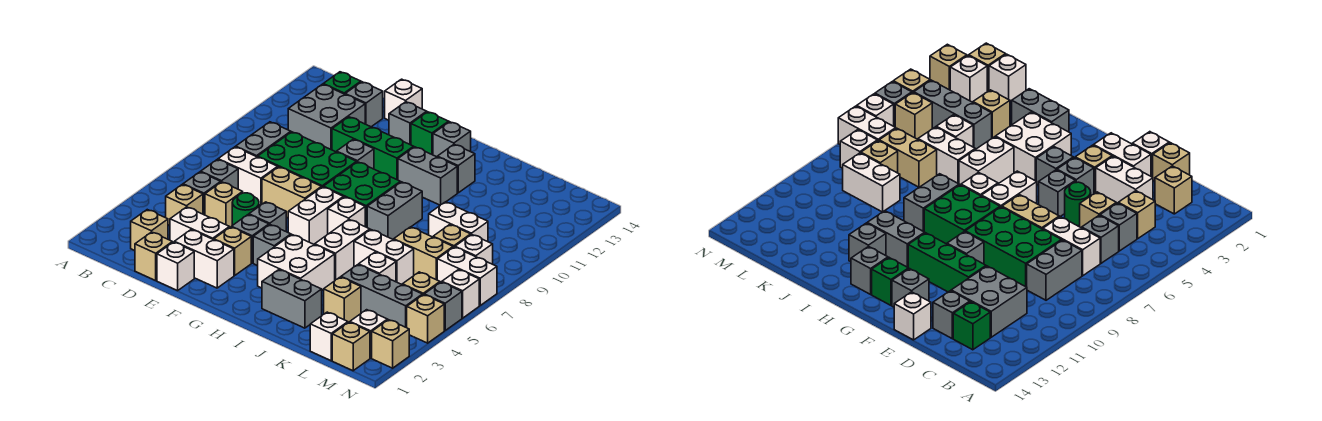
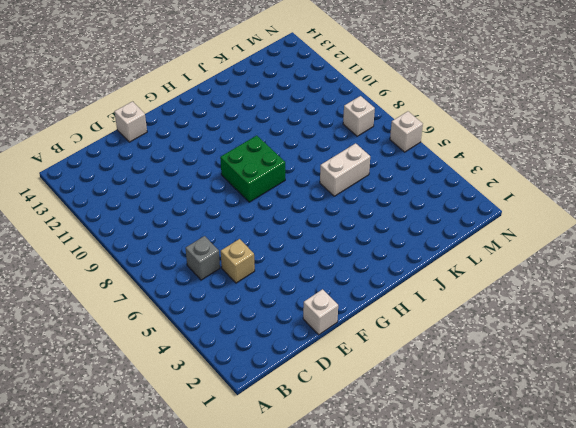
none -> tan brick C2 level 1
none -> tan brick C4 level 1
none -> grey brick C5 level 1
none -> white brick C7:D7 level 1

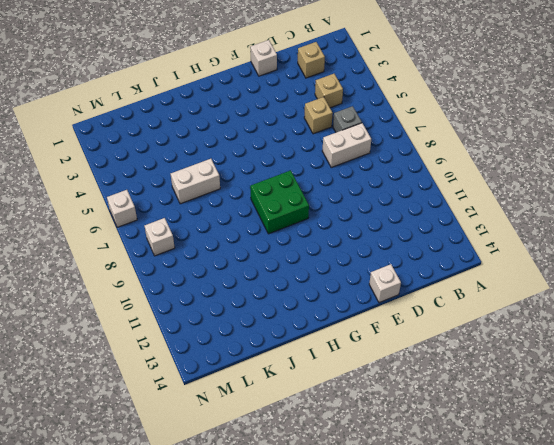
none -> grey brick C5 level 1
none -> grey brick C8:C9 level 1
none -> grey brick C11:D12 level 1
none -> green brick C13 level 1

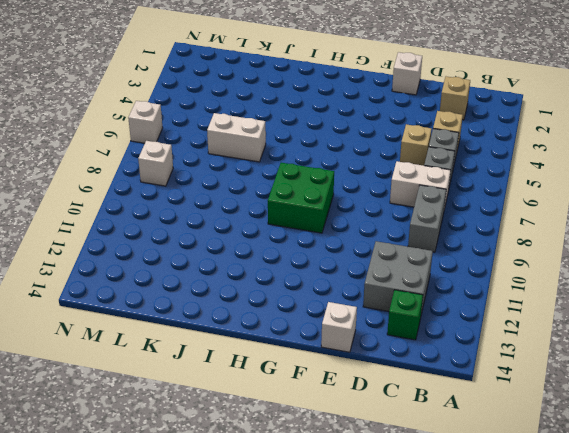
none -> tan brick D1 level 1
none -> white brick D3:E3 level 1
none -> green brick D8:F9 level 1
none -> grey brick D13 level 1

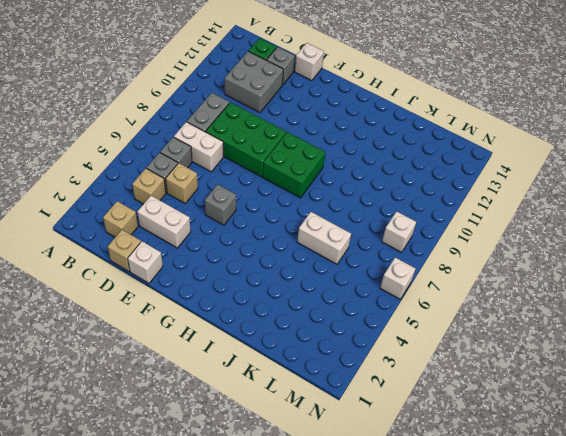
none -> white brick E2:F2 level 1
none -> green round brick E5 level 1
none -> tan brick E7:F7 level 1
none -> green brick E11:G11 level 1

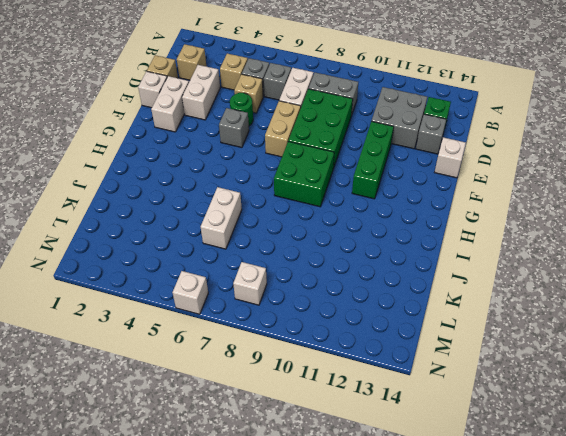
none -> tan brick F3 level 1
none -> grey brick F4 level 1
none -> grey brick F10 level 1
none -> grey brick F13 level 1

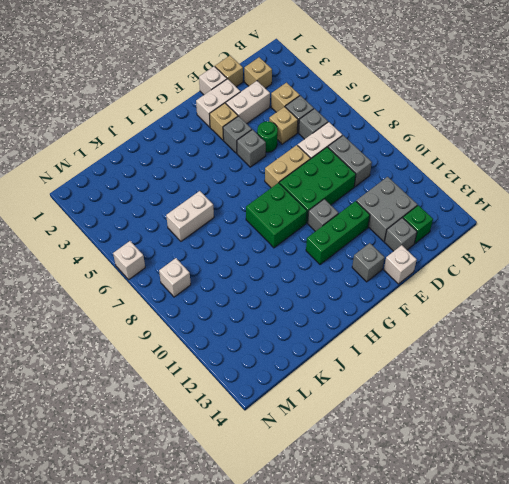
none -> grey brick G4 level 1
none -> white brick G6:G7 level 1
none -> green brick G13 level 1
none -> white brick H3:I4 level 1

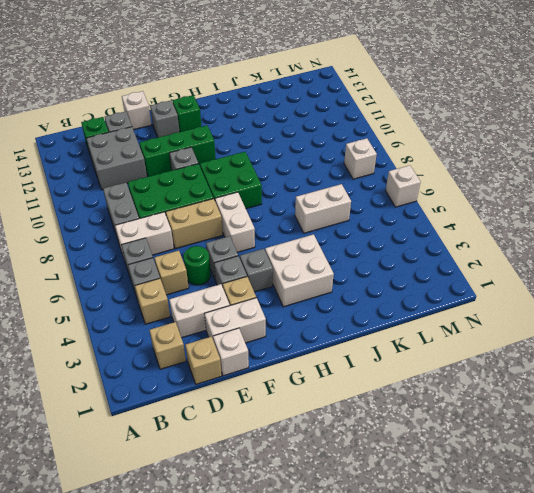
none -> white brick H7 level 1
none -> grey brick H11:I11 level 1
none -> grey brick H13 level 1
none -> grey brick I2:J2 level 1

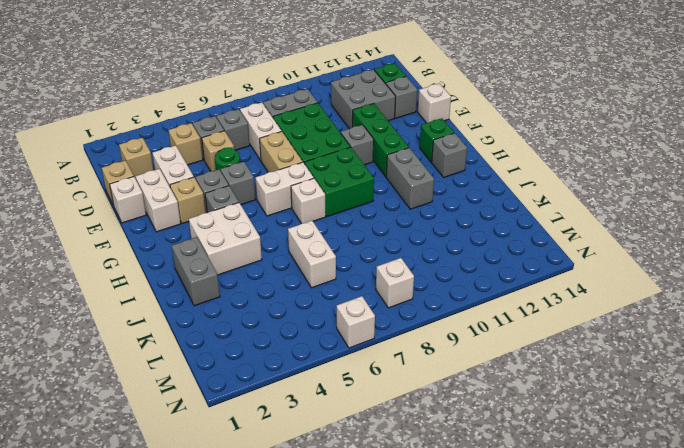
none -> grey brick F13 level 1
none -> white brick I5:I6 level 1
none -> grey brick I8:I9 level 1
none -> grey brick I12 level 1

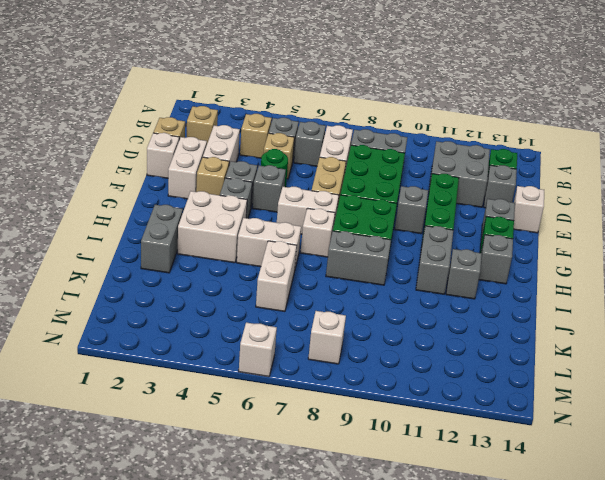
none -> tan brick K3 level 1
none -> grey brick K4:M4 level 1
none -> white brick K5 level 1
none -> tan brick K7:L7 level 1

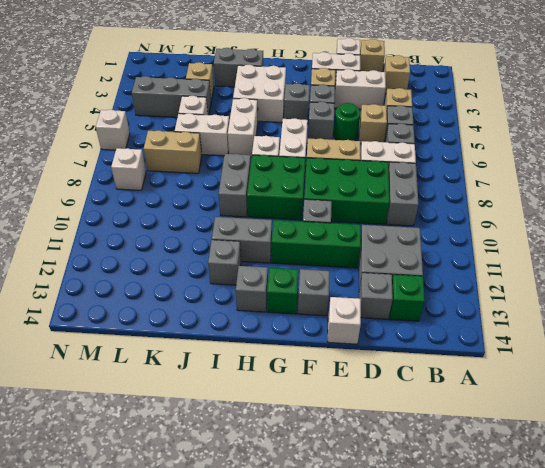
none -> white brick K9:L9 level 1
none -> white brick L1 level 1
none -> tan brick L8 level 1
none -> tan brick M1 level 1

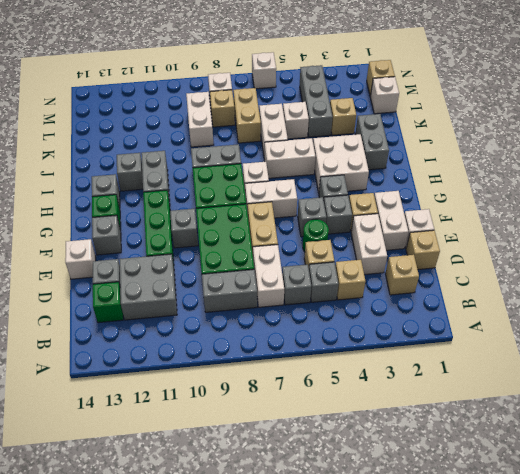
none -> white brick M2 level 1
none -> tan brick M5 level 1
none -> white brick M7:N7 level 1
none -> tan brick N2 level 1

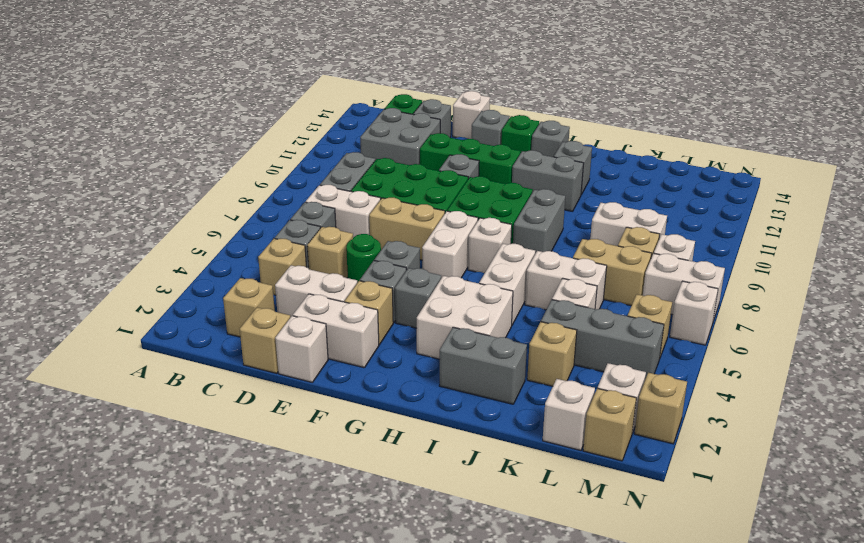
none -> tan brick N4 level 1
none -> grey brick N5 level 1

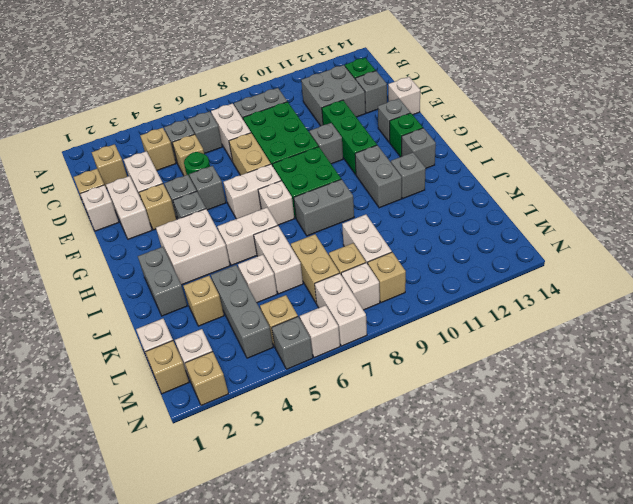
tan brick M9 level 1 -> tan brick N4 level 1

